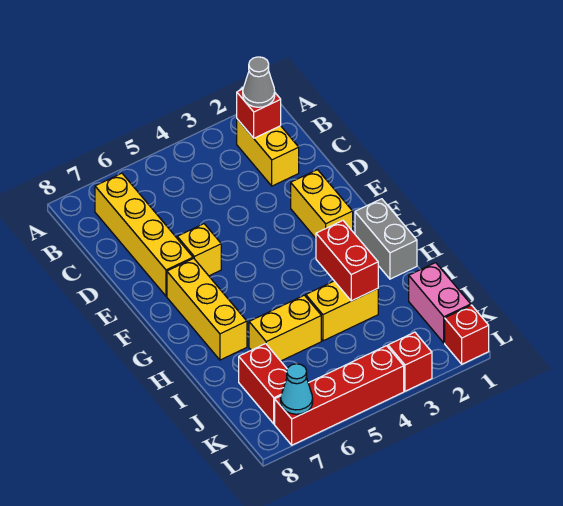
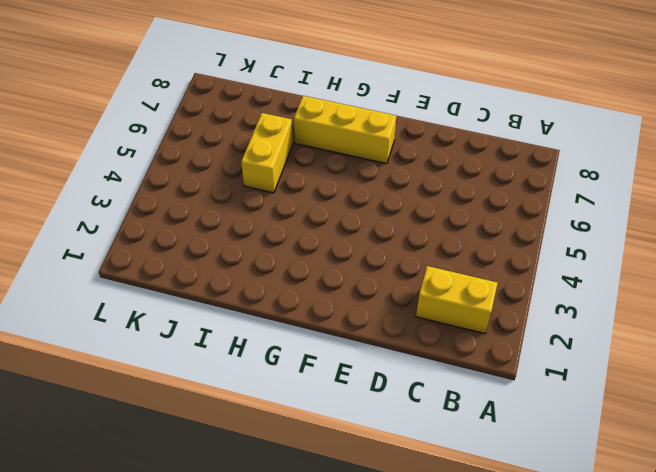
none -> yellow brick B7:E7 level 1
none -> yellow brick E2:F2 level 1
none -> yellow brick E6 level 1

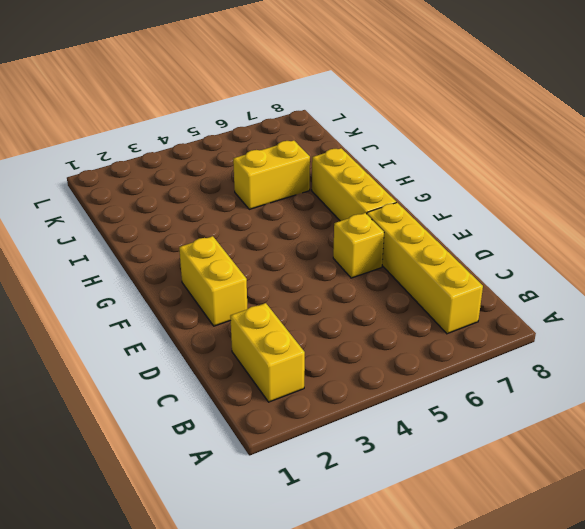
none -> grey brick G1:H1 level 1
none -> yellow brick I3:I4 level 1
none -> pink brick J1:K1 level 1

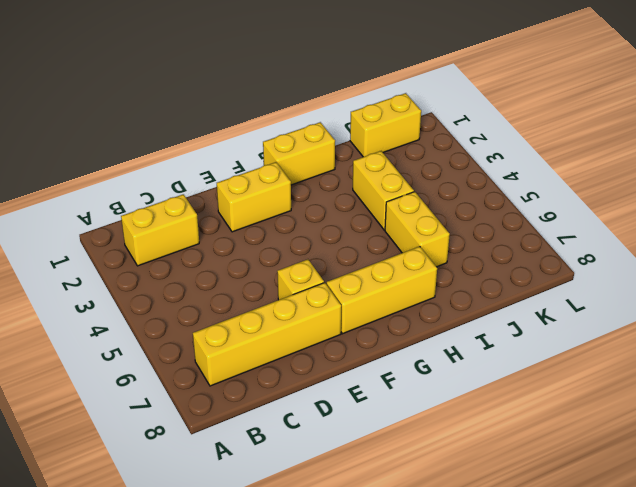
yellow brick G1:H1 level 1 -> grey brick G1:H1 level 1
yellow brick J1:K1 level 1 -> pink brick J1:K1 level 1
none -> red brick J7:K7 level 1
none -> red brick L1 level 1
none -> red brick L3 level 1

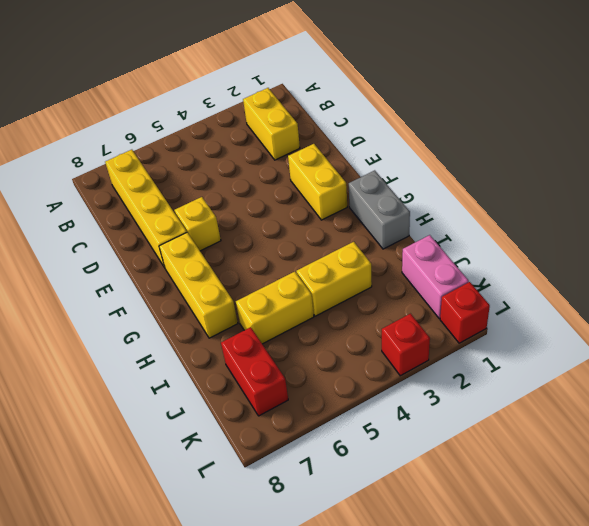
none -> red brick L4:L7 level 1
none -> red brick B2 level 2
none -> red brick H3:I3 level 2

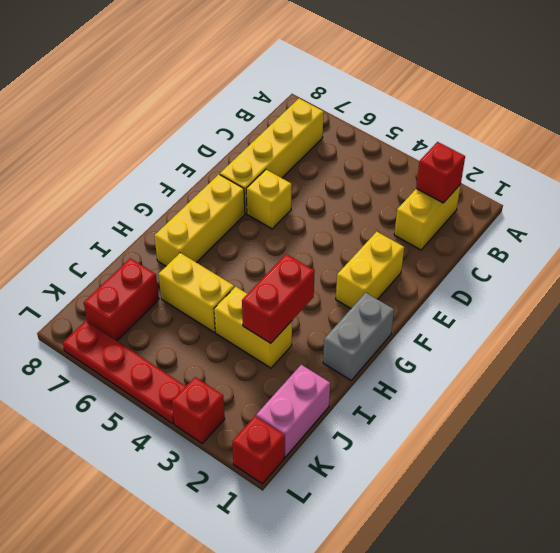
red plate L4:L7 level 1 -> red brick L4:L7 level 1
none -> cyan cone L7 level 2
none -> grey cone B2 level 3

